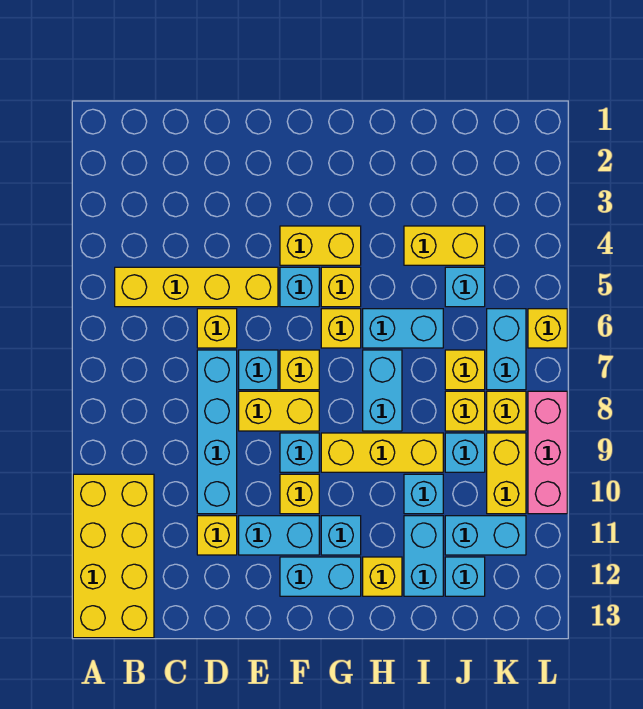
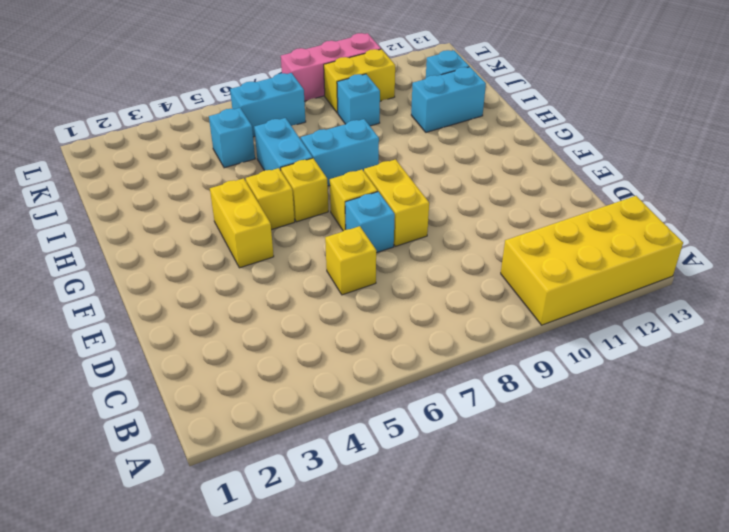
none -> yellow brick B5:E5 level 1
none -> cyan brick D7:D10 level 1
none -> yellow brick D11 level 1
none -> cyan brick E11:F11 level 1

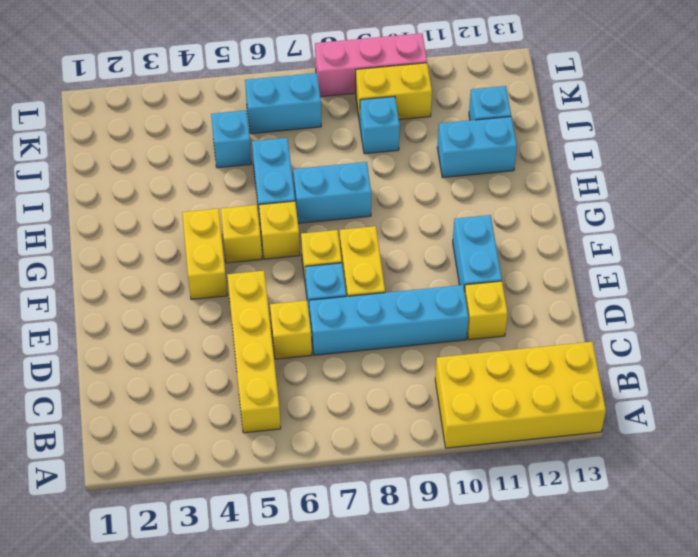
none -> cyan brick F5 level 1
none -> cyan brick F9 level 1
none -> yellow brick F10 level 1
none -> cyan brick F12:G12 level 1

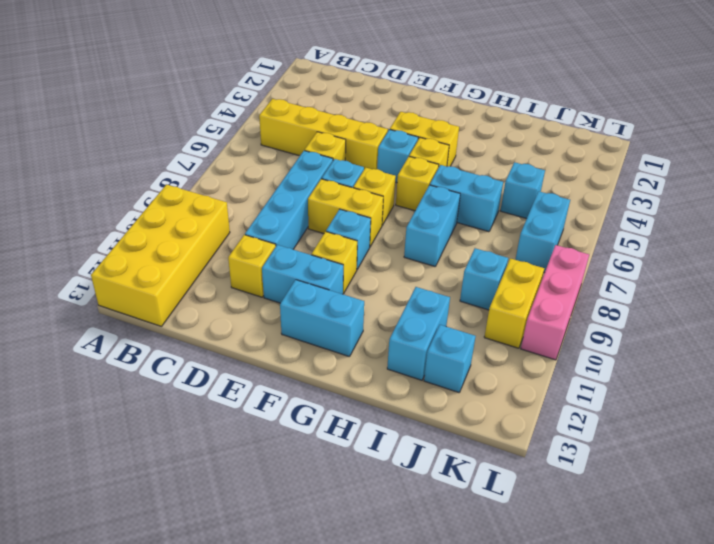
none -> yellow brick G9:I9 level 1
none -> cyan brick G11 level 1
none -> yellow brick H12 level 1
none -> yellow brick I4:J4 level 1

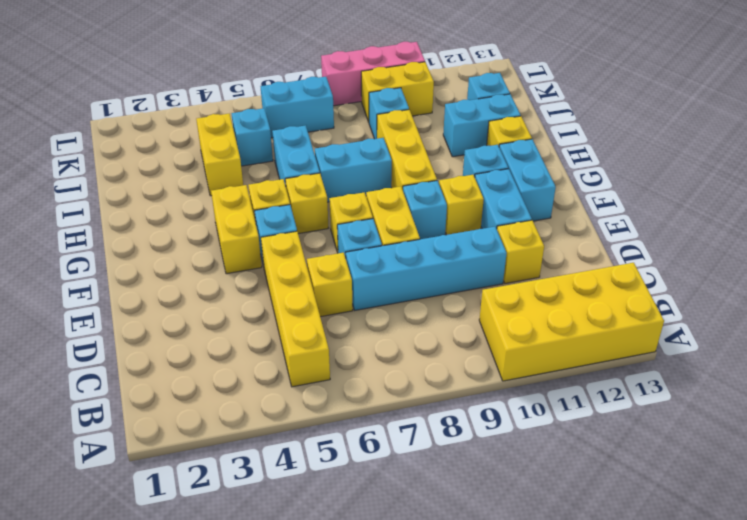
none -> cyan brick I10 level 1
none -> yellow brick J7 level 1
none -> yellow brick J8 level 1
none -> cyan brick J11:K11 level 1

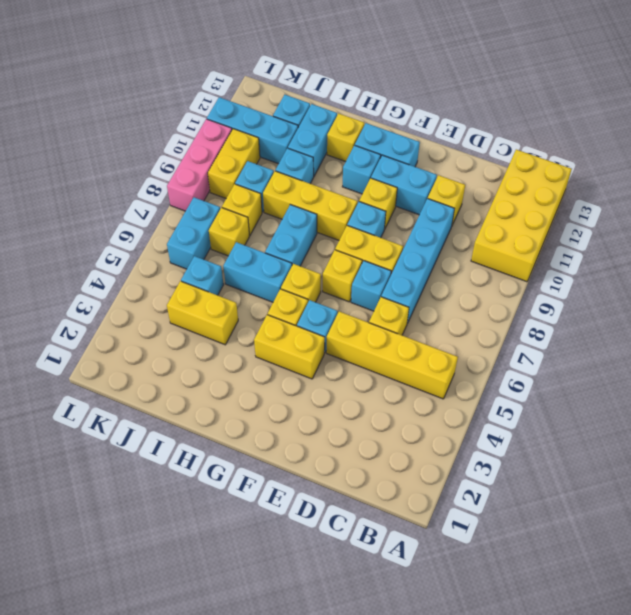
cyan brick J11:L11 level 1 -> cyan brick J11:K11 level 1
none -> yellow brick K8 level 1
none -> yellow brick L6 level 1

